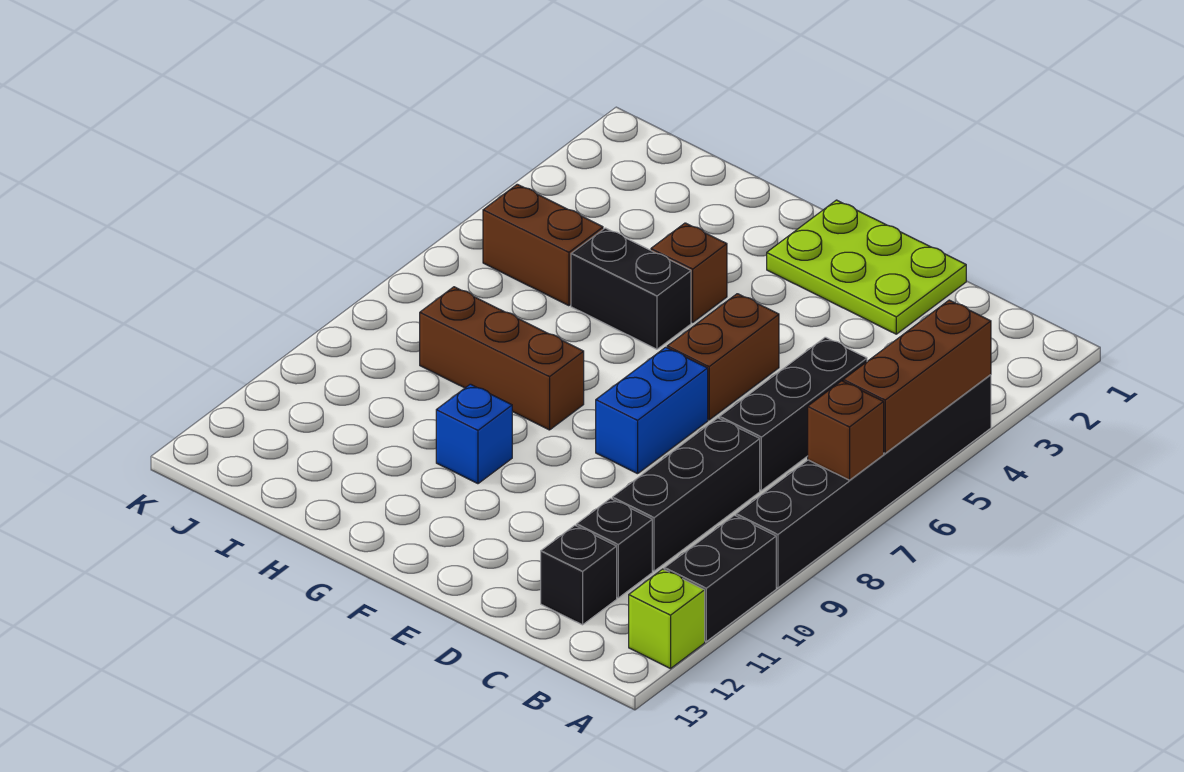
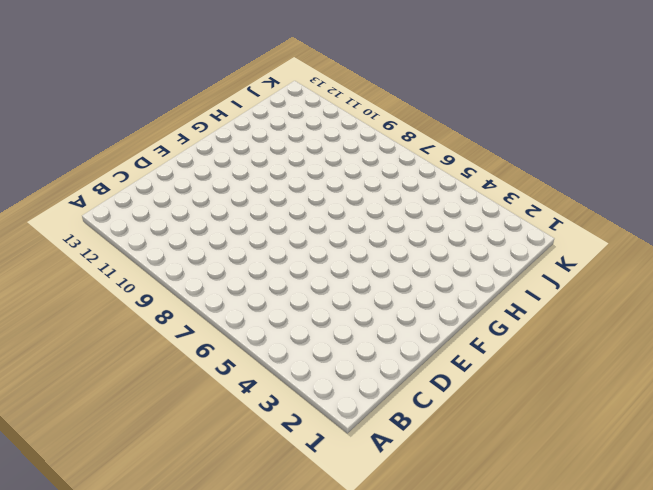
none -> black brick A4:A9 level 1
none -> black brick A10:A11 level 1
none -> lime brick A12 level 1

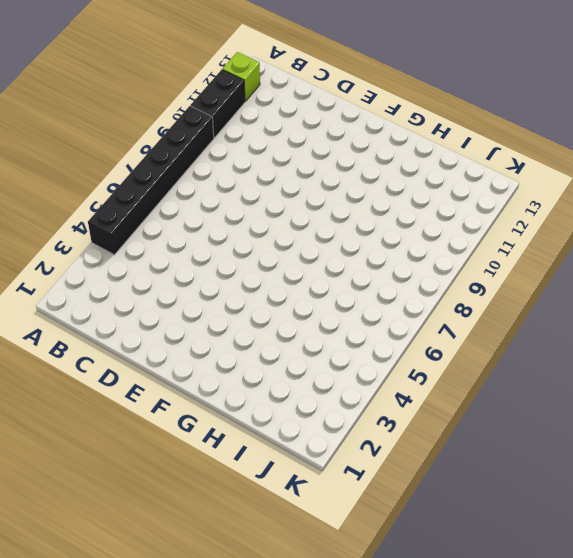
none -> black brick C5:C7 level 1
none -> black brick C8:C10 level 1
none -> black brick C11 level 1

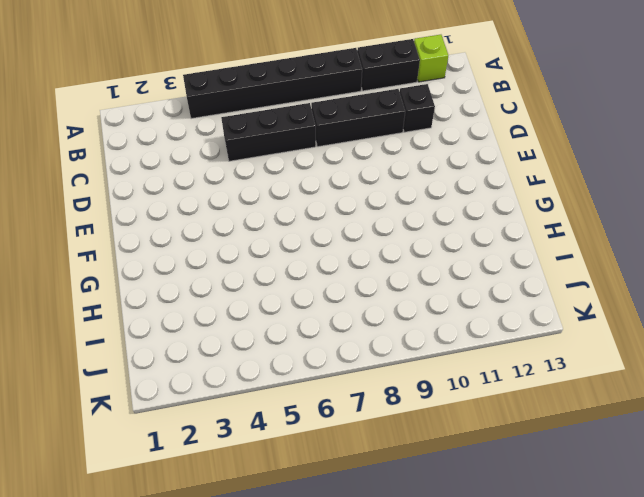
none -> black brick C12 level 1
none -> lime plate D1:F2 level 1
none -> brown brick E5:E6 level 1

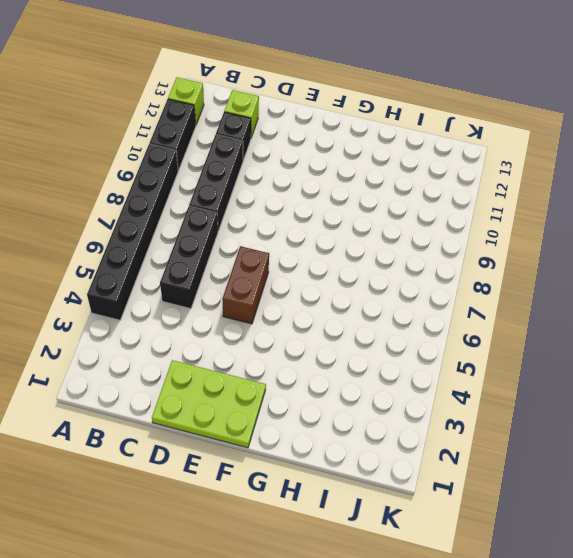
lime brick C12 level 1 -> black brick C12 level 1
none -> blue brick E7:E8 level 1
none -> brown brick G4 level 1
none -> black brick G5:H5 level 1

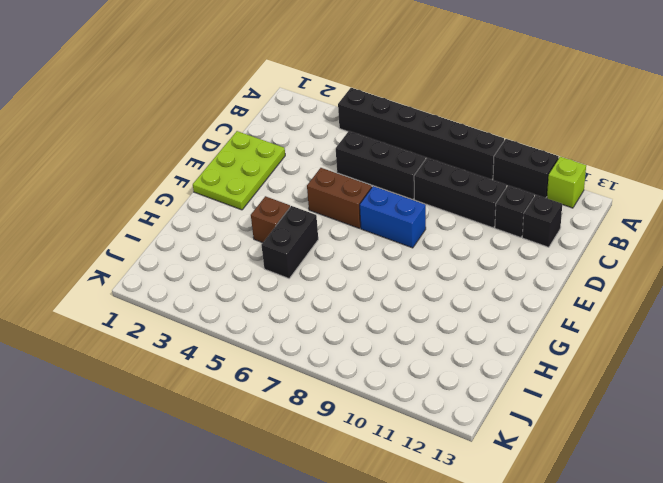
none -> brown brick G8:I8 level 1
none -> blue brick G10 level 1
none -> brown brick I5:J5 level 1

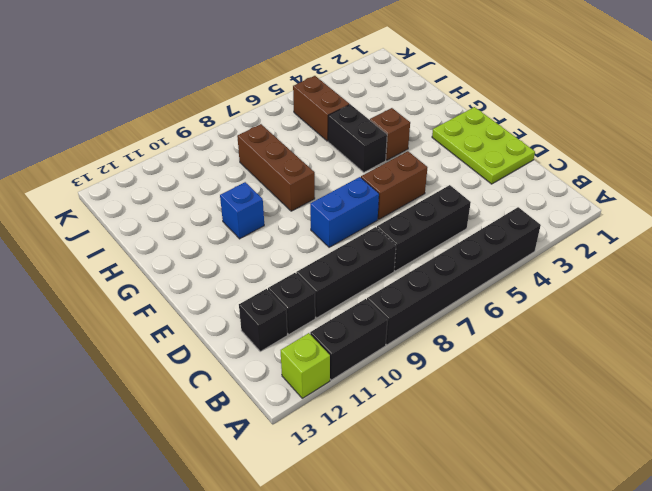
none -> brown brick A4:A6 level 2
none -> brown brick A7 level 2

